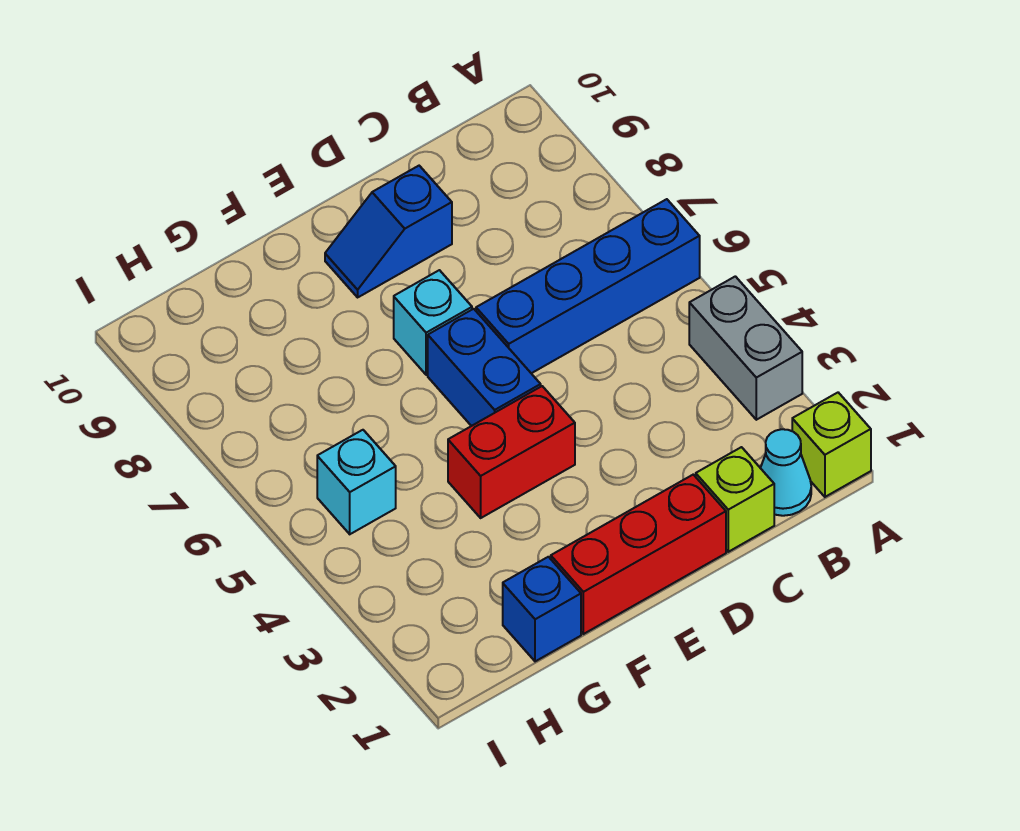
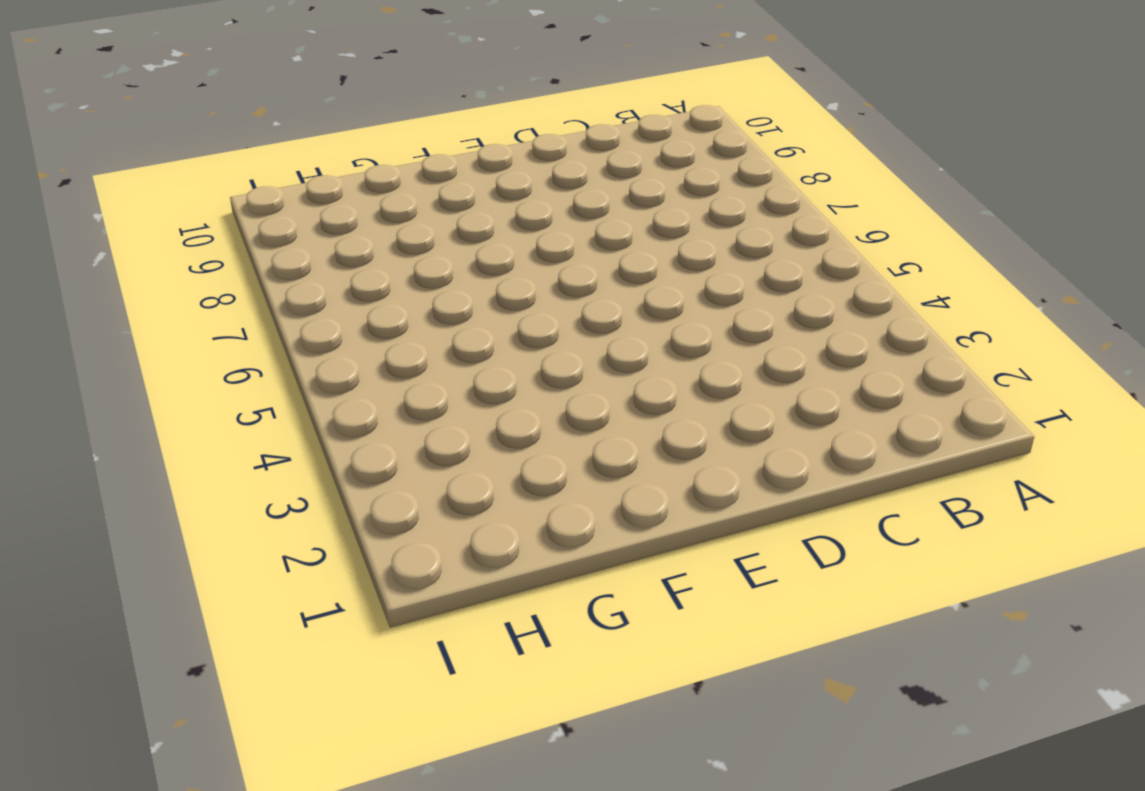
none -> lime brick A1 level 1
none -> grey brick A3:A4 level 1
none -> blue brick A6:D6 level 1

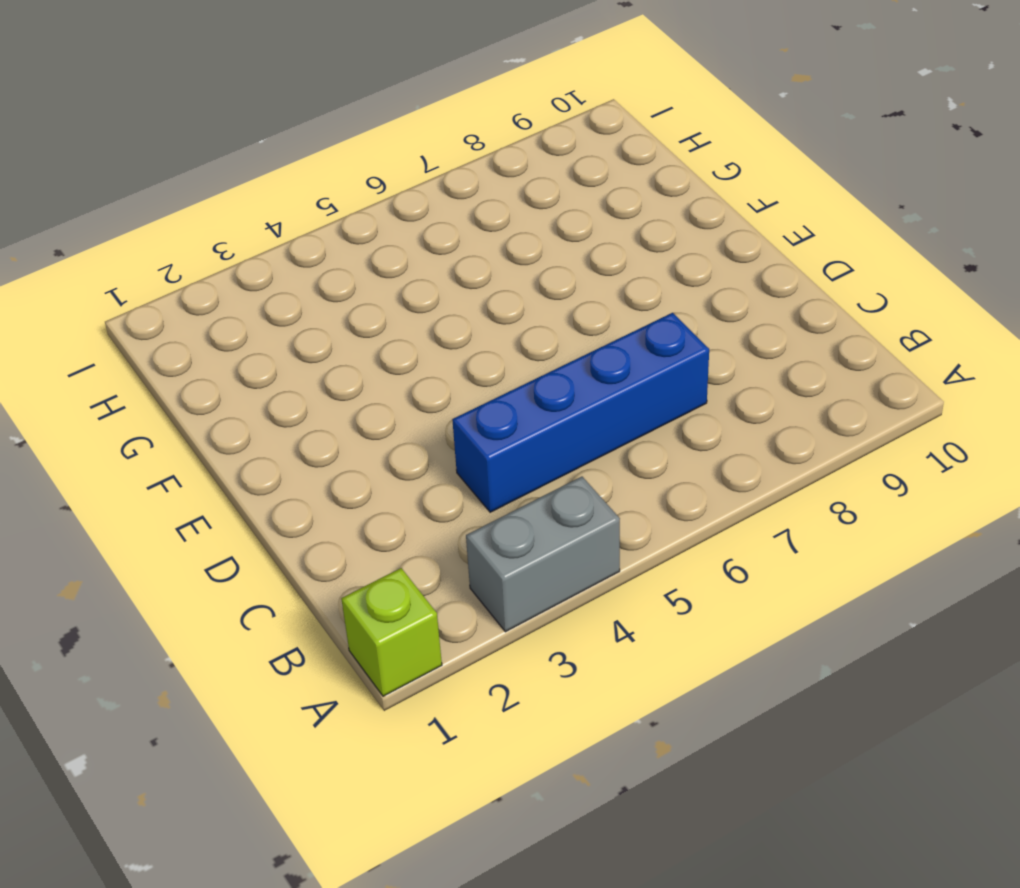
blue brick C4:C7 level 1 -> blue brick A6:D6 level 1
none -> cyan cone B1 level 1
none -> lime brick C1 level 1
none -> red brick D1:F1 level 1

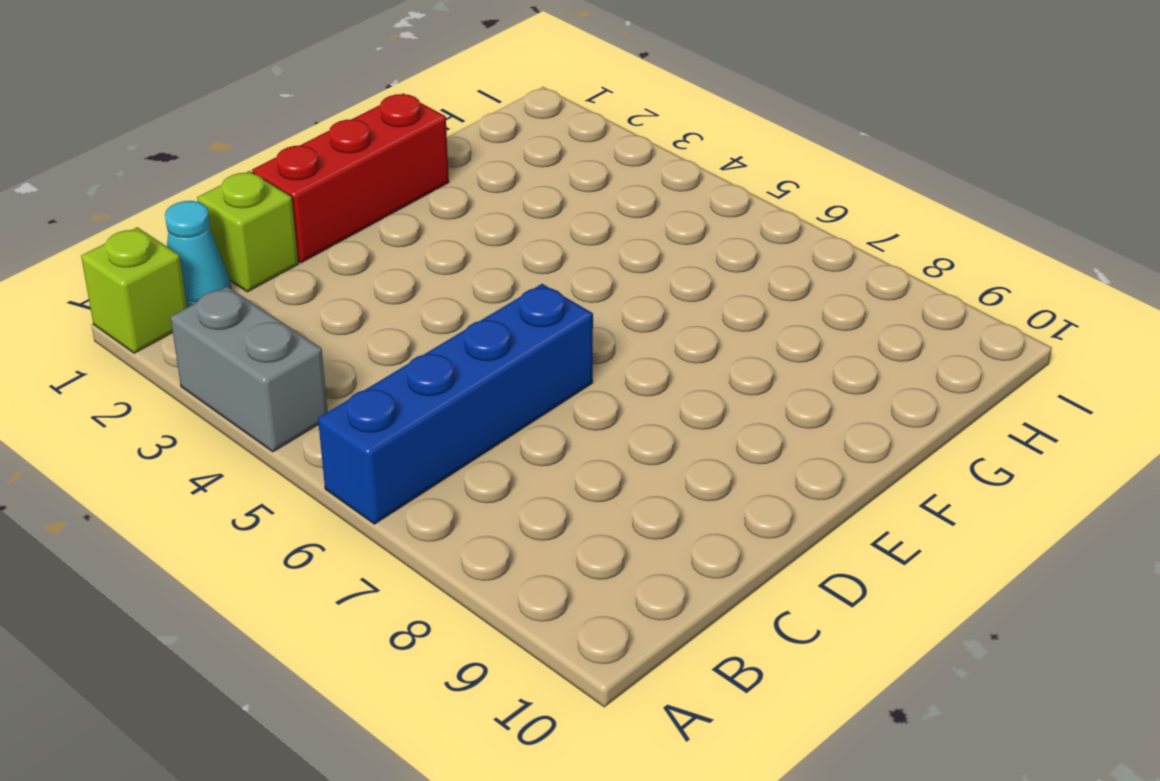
none -> blue slope D9:E9 level 1 top D
none -> red brick E4:F4 level 1
none -> blue brick E5:E6 level 1

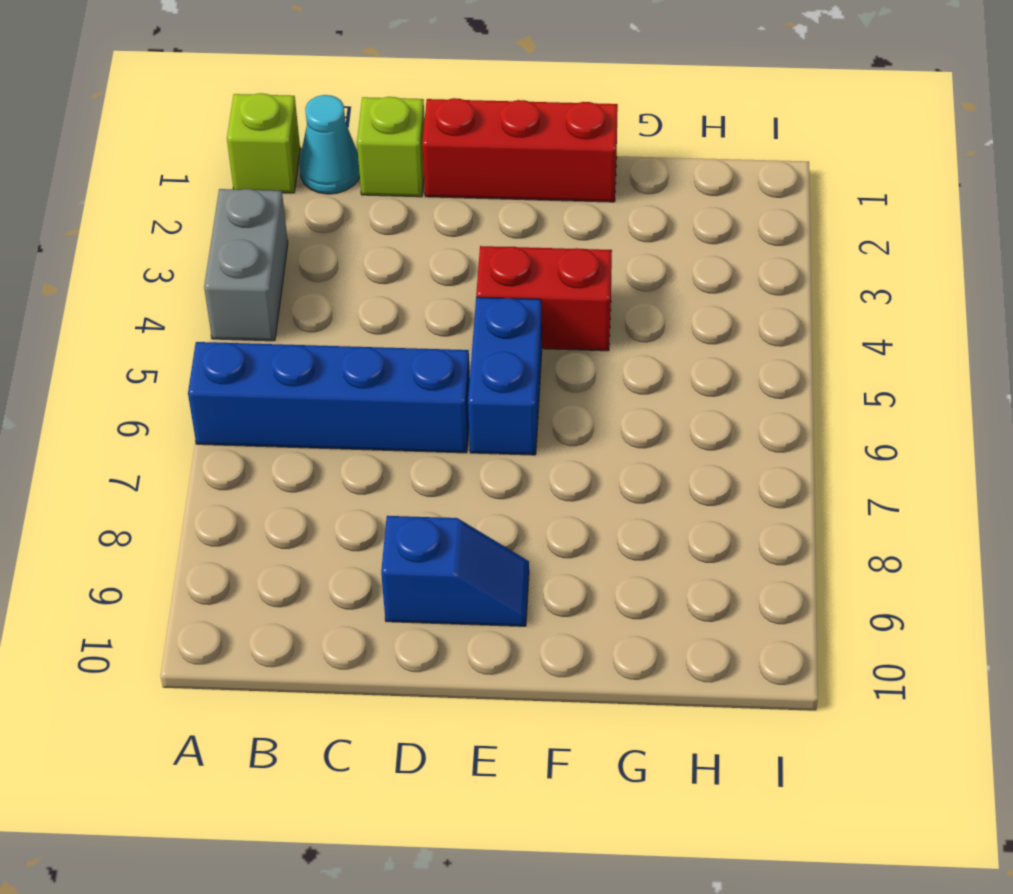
none -> cyan brick E7 level 1
none -> blue brick G1 level 1
none -> cyan brick H5 level 1

